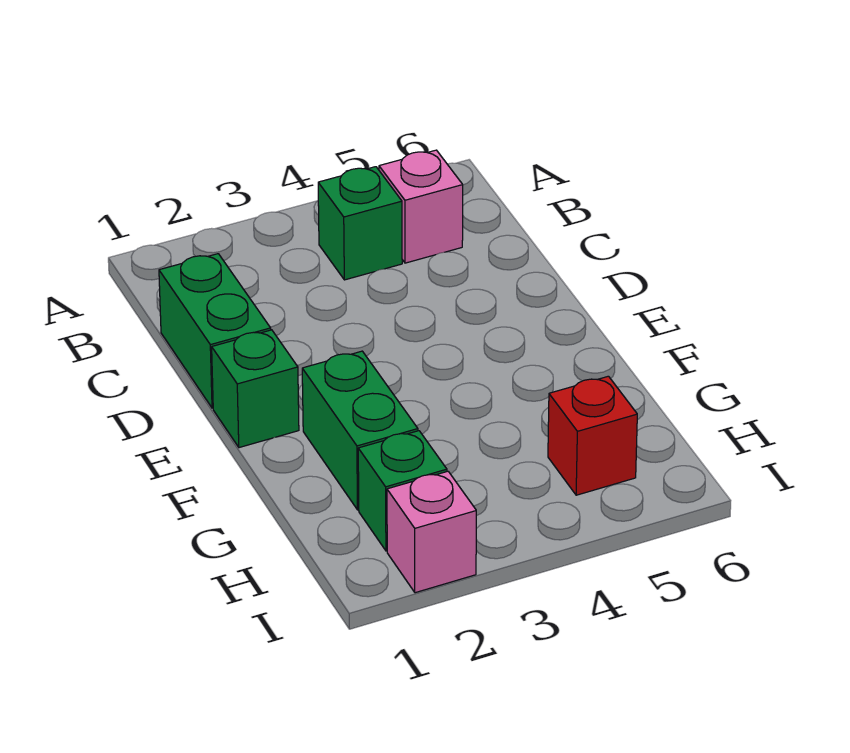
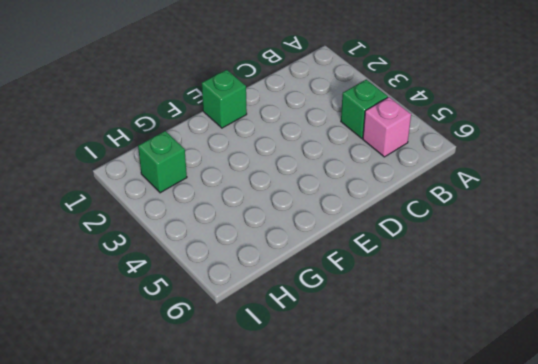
none -> green brick C1:D1 level 1
none -> green brick F2:G2 level 1

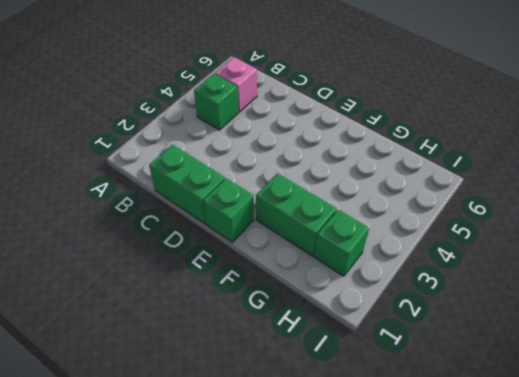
none -> red brick H5 level 1
none -> pink brick I2 level 1

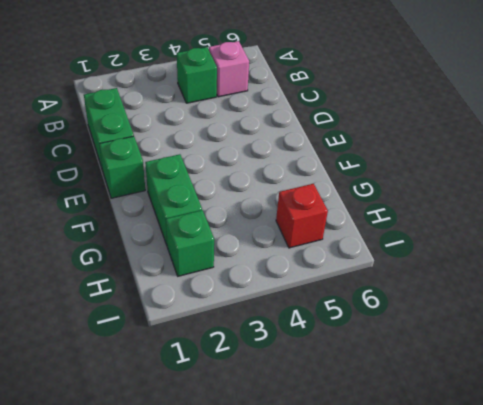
none -> pink brick I2 level 1

